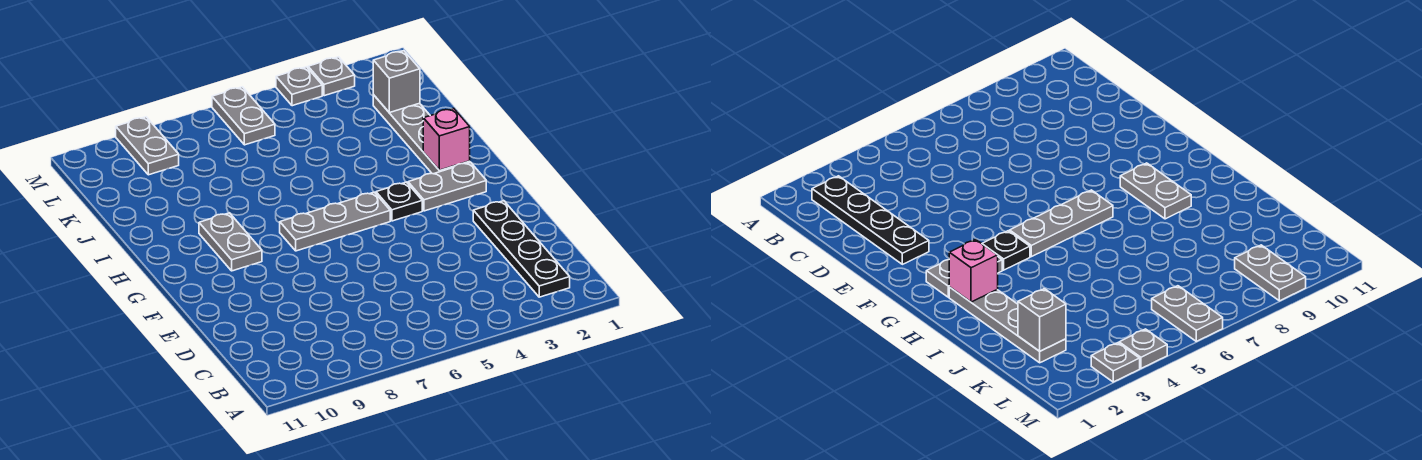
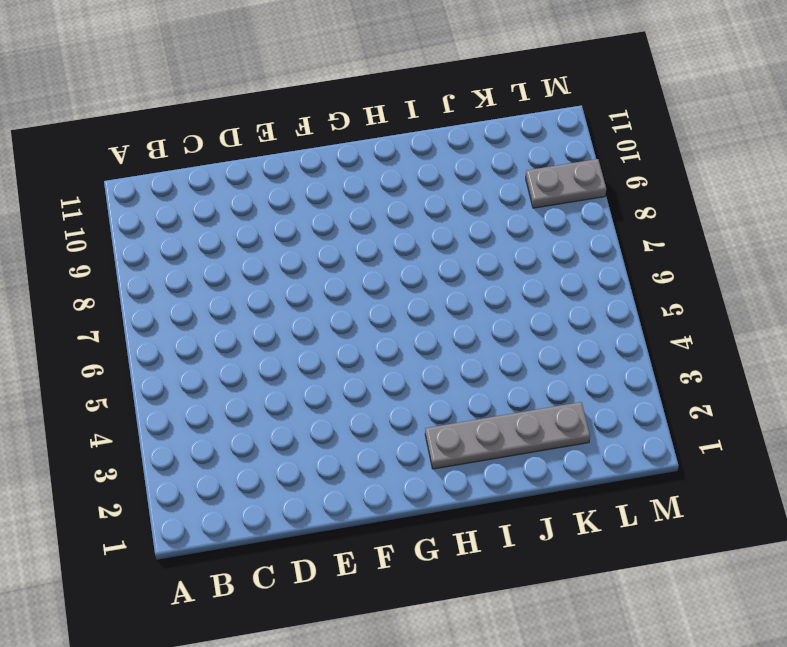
none -> black plate B2:E2 level 1
none -> grey plate G2:G3 level 1
none -> black plate G4 level 1

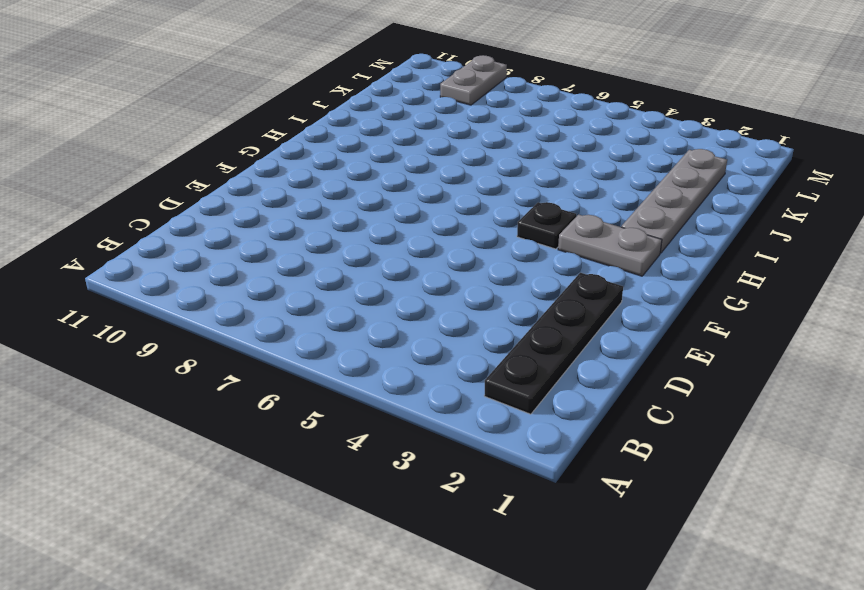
none -> grey plate G5:G7 level 1
none -> grey plate G9:H9 level 1
none -> grey plate L6:M6 level 1

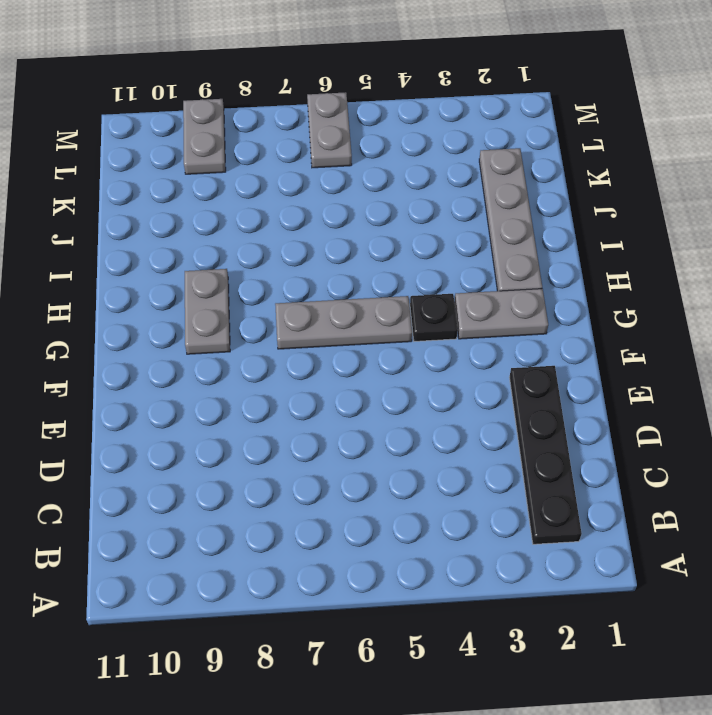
none -> grey plate M3 level 1
none -> grey plate M4 level 1
none -> pink brick H2 level 2

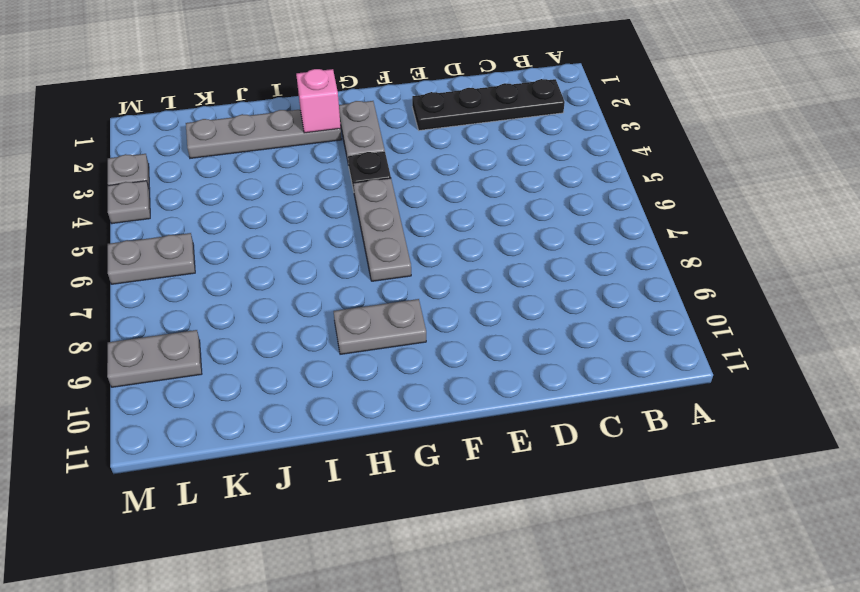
none -> grey brick K2 level 2

